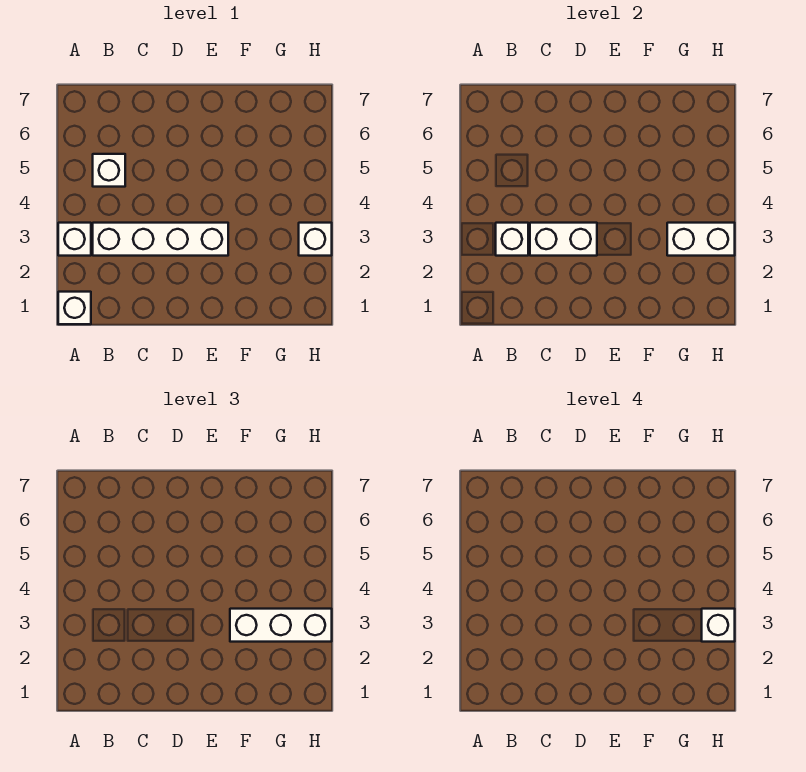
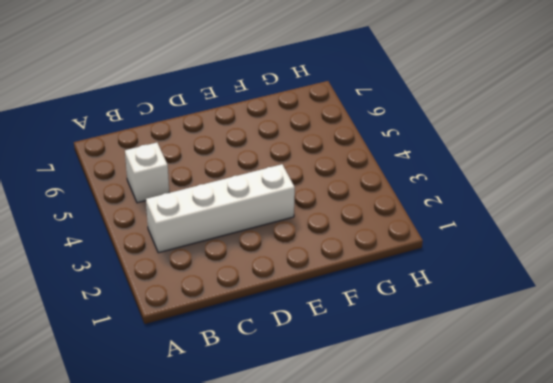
none -> white brick A1 level 1
none -> white brick A3 level 1

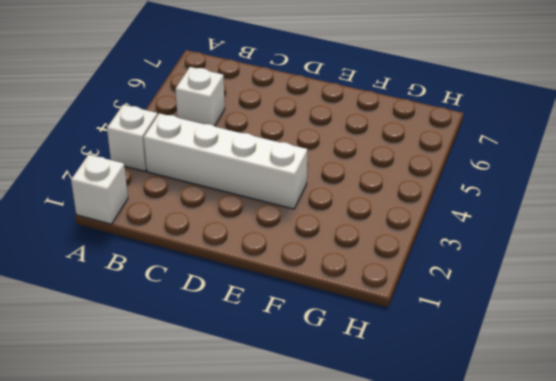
none -> white brick H3 level 1
none -> white brick B3 level 2

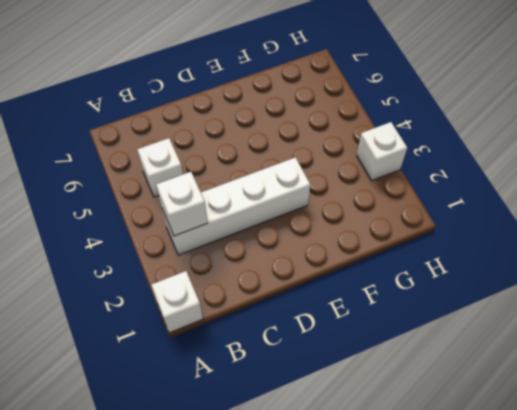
none -> white brick A3 level 1
none -> white brick C3:D3 level 2

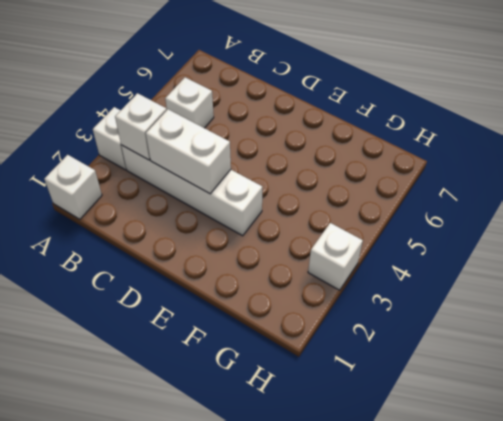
none -> white brick G3:H3 level 2
none -> white brick F3:H3 level 3

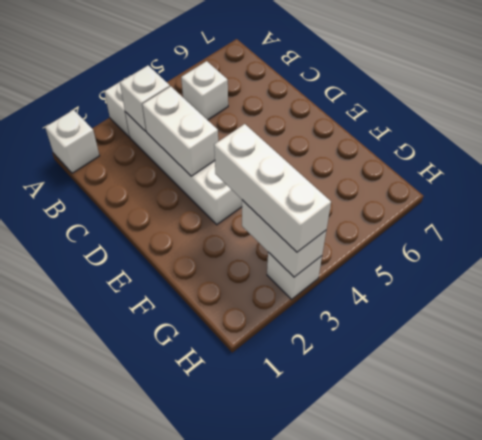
none -> white brick H3 level 4

